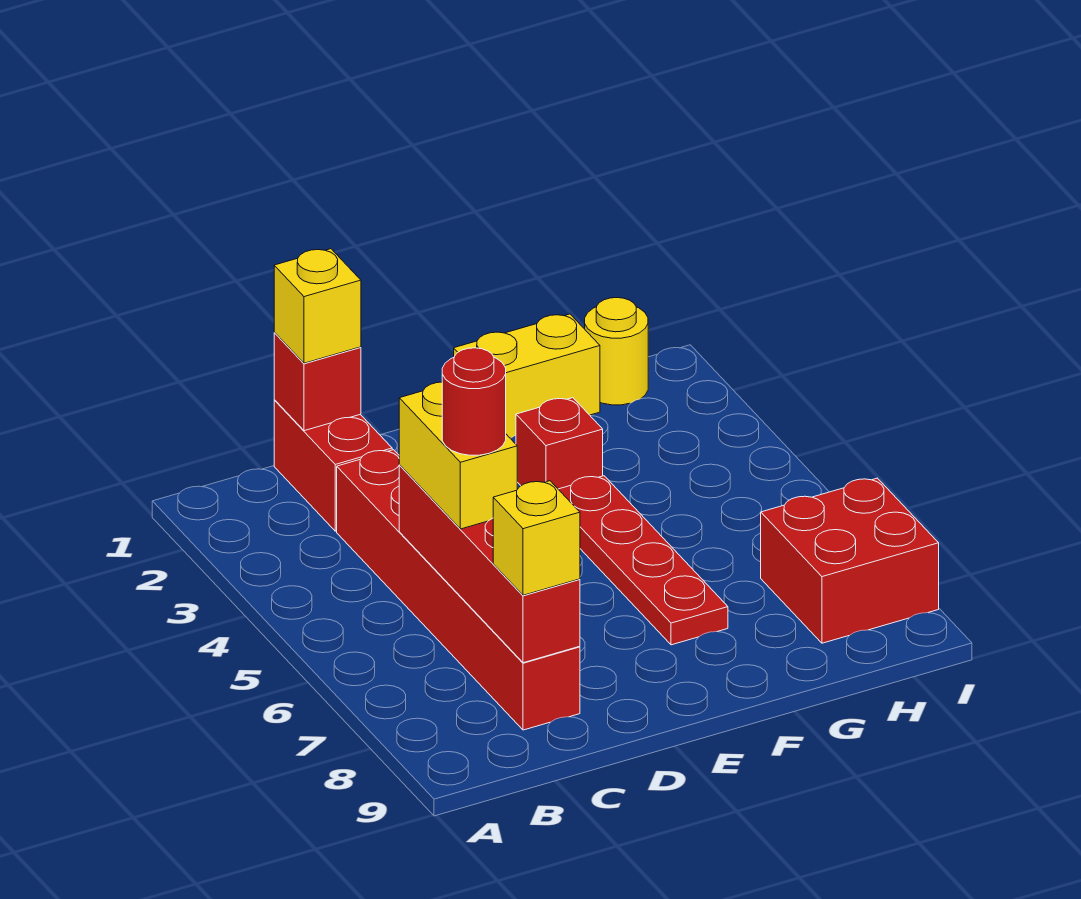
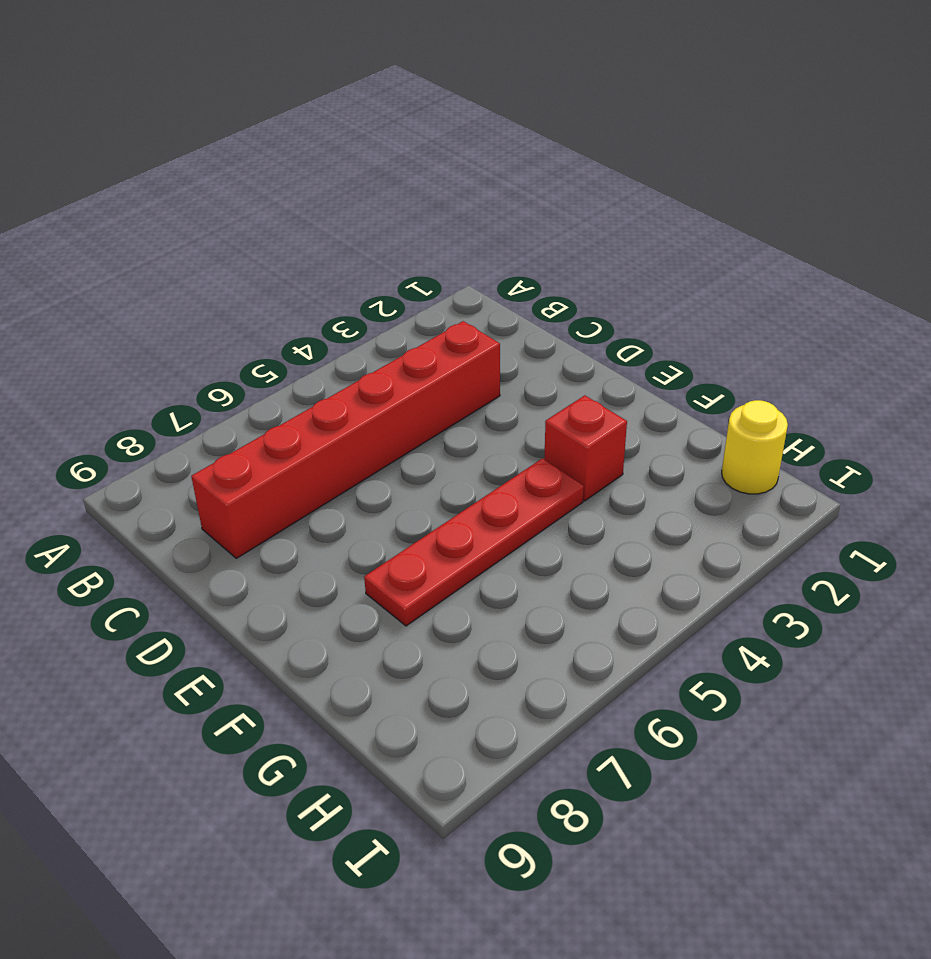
none -> red brick C1:C2 level 1
none -> yellow brick F1:G1 level 1
none -> red brick H7:I8 level 1

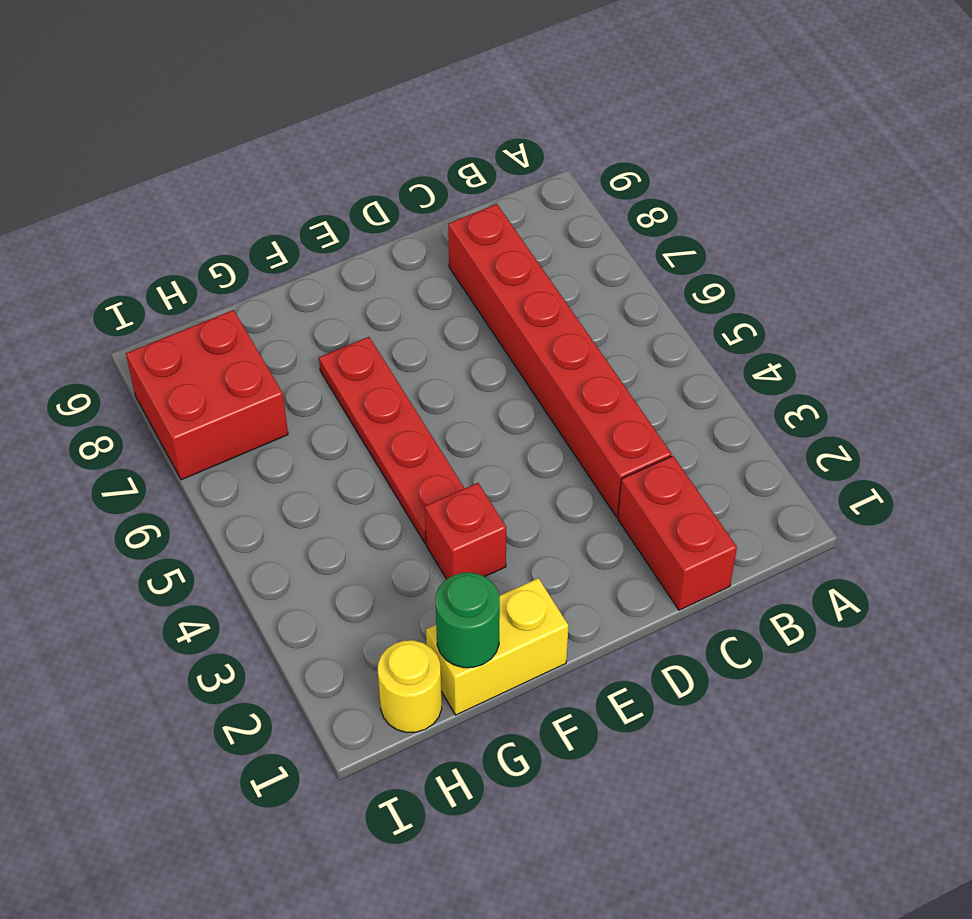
green round brick G1 level 2 -> none
none -> red brick C1 level 2
none -> red brick C5:C8 level 2
none -> yellow brick C1 level 3

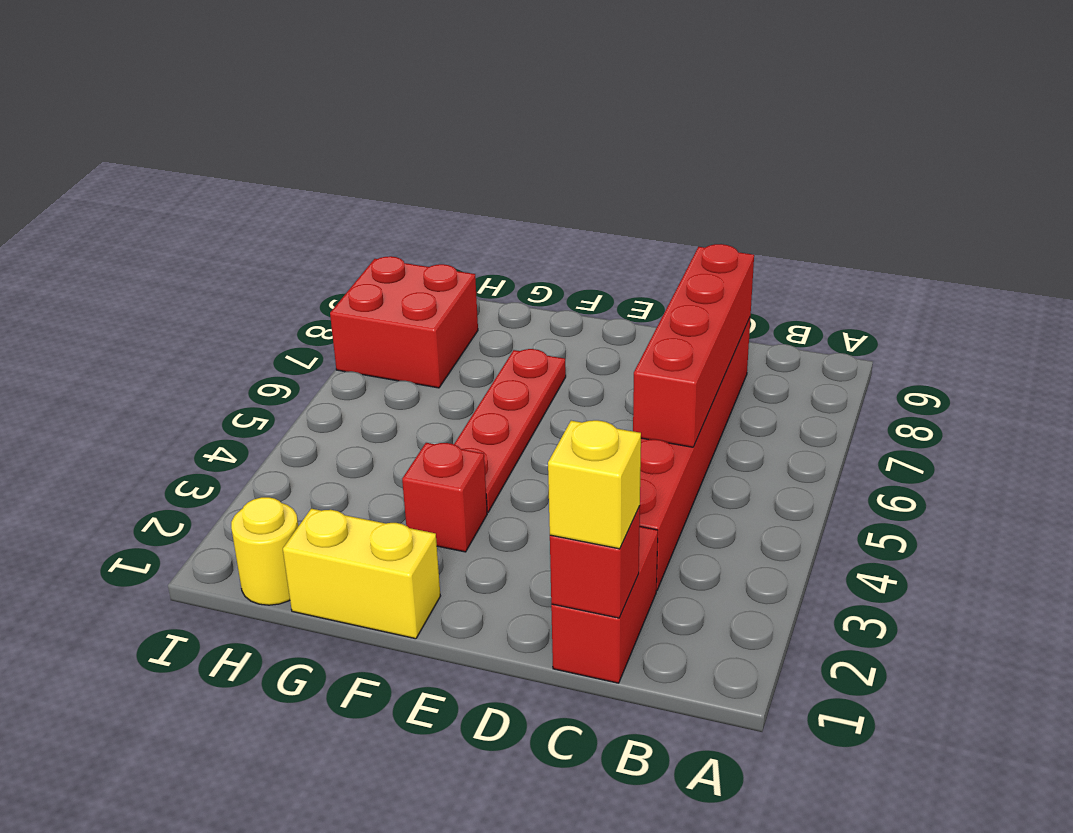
none -> yellow brick C5:C6 level 3
none -> yellow brick C8 level 3
none -> red round brick C6 level 4

